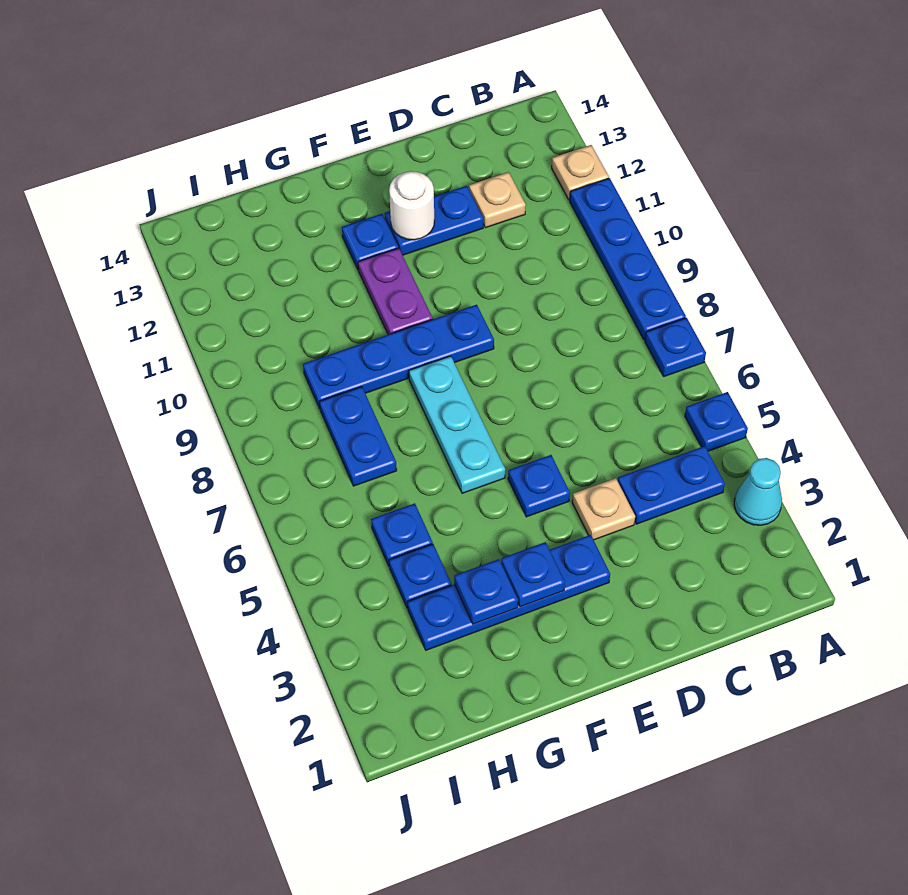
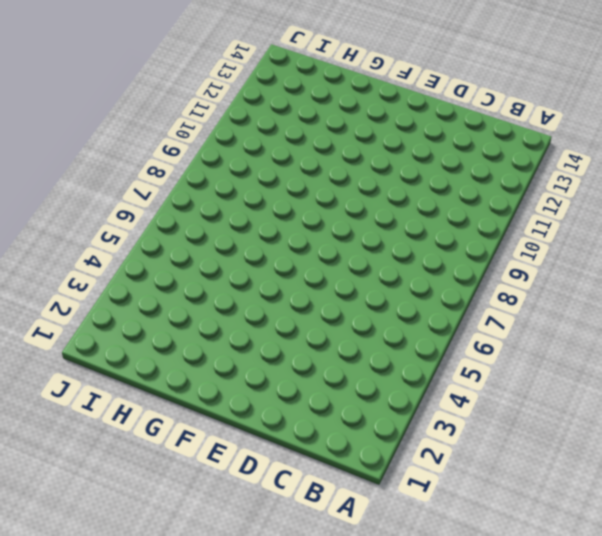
none -> cyan cone A3 level 1
none -> blue plate A5 level 1
none -> blue plate A7 level 1

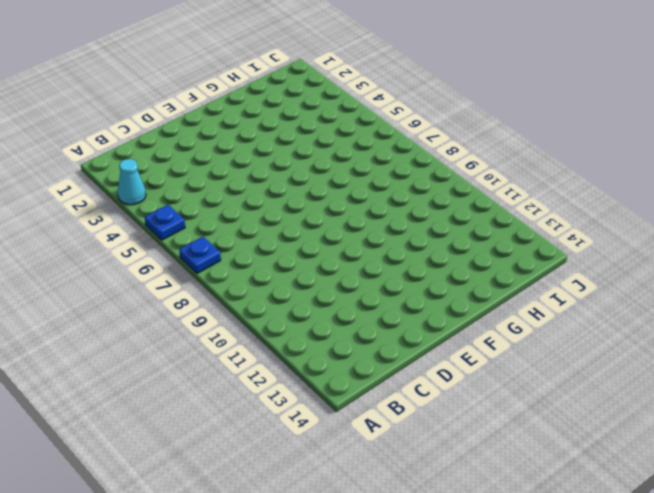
none -> blue plate A8:A11 level 1
none -> tan plate A12 level 1
none -> blue plate B4:C4 level 1

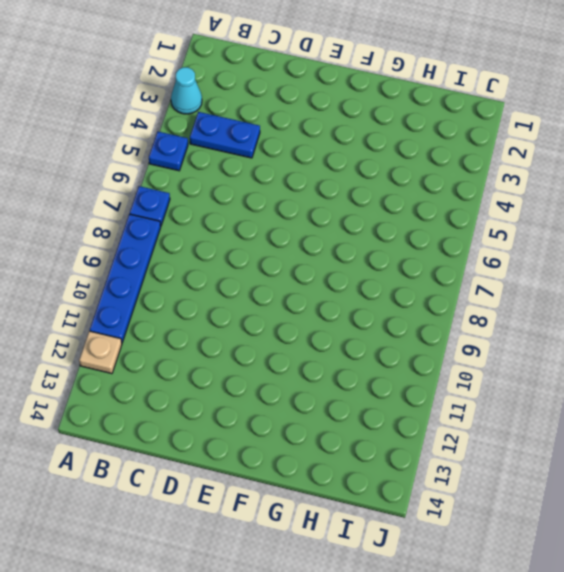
none -> tan plate C12 level 1
none -> tan plate D4 level 1
none -> blue plate D12:E12 level 1

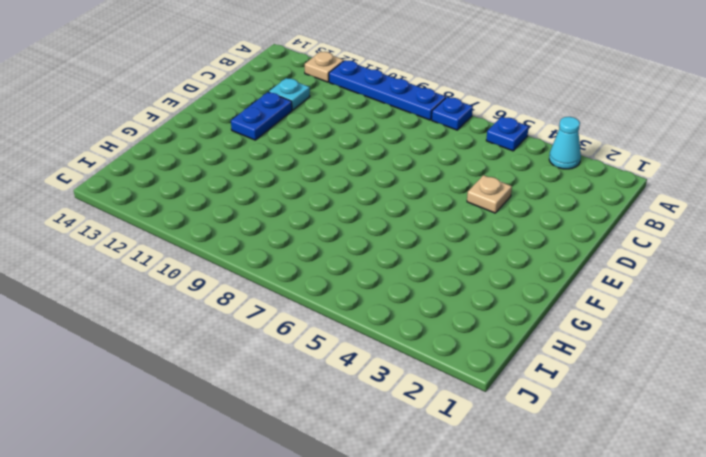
cyan plate C12 level 1 -> tan plate C12 level 1
none -> blue plate B4:C4 level 1
none -> blue plate E3:H3 level 1
none -> blue plate E5 level 1

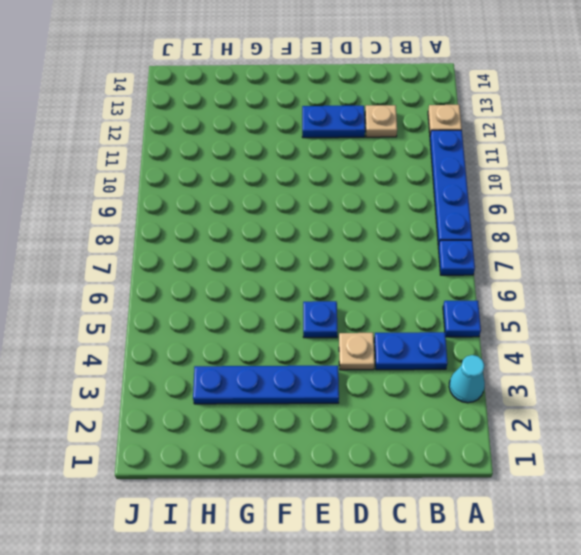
none -> blue plate E9:H9 level 1
none -> cyan plate F6:F8 level 1
none -> purple plate F10:F11 level 1

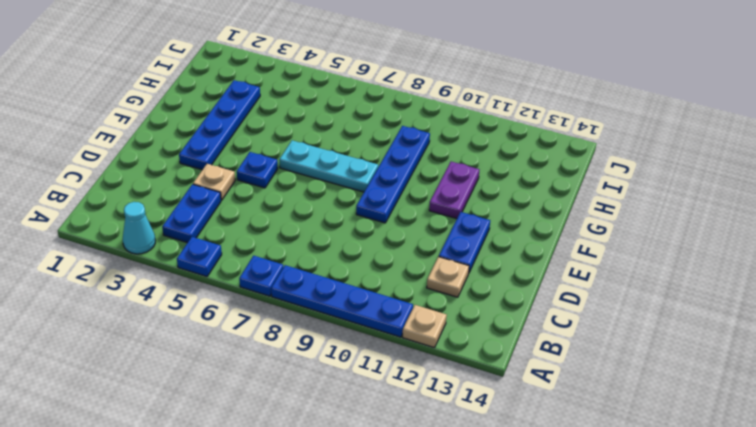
purple plate F11:G11 level 1 -> purple plate F10:F11 level 1
none -> blue plate F12 level 1
none -> blue plate H4 level 1
none -> blue plate H5 level 1

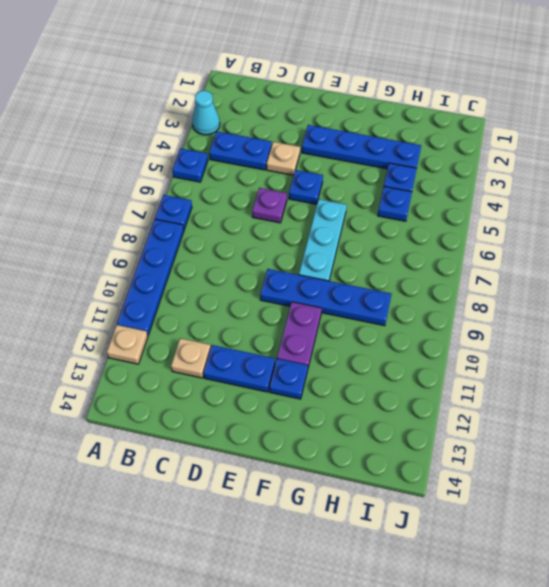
purple plate D6 level 1 -> none
none -> blue plate H7:H8 level 1
none -> white round brick E12 level 2
none -> blue plate F3 level 2

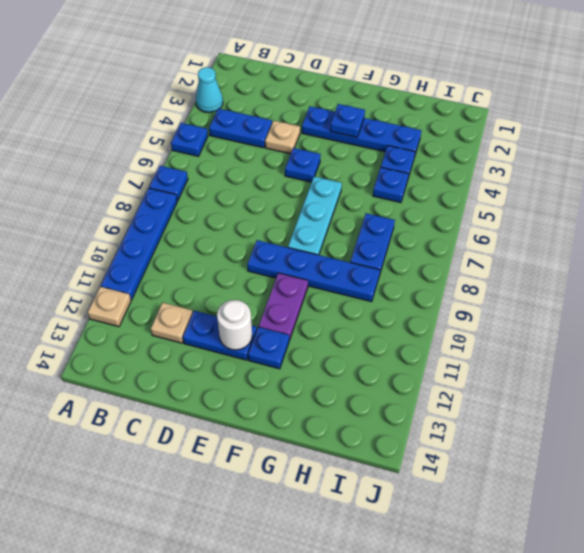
none -> blue plate G3 level 2

